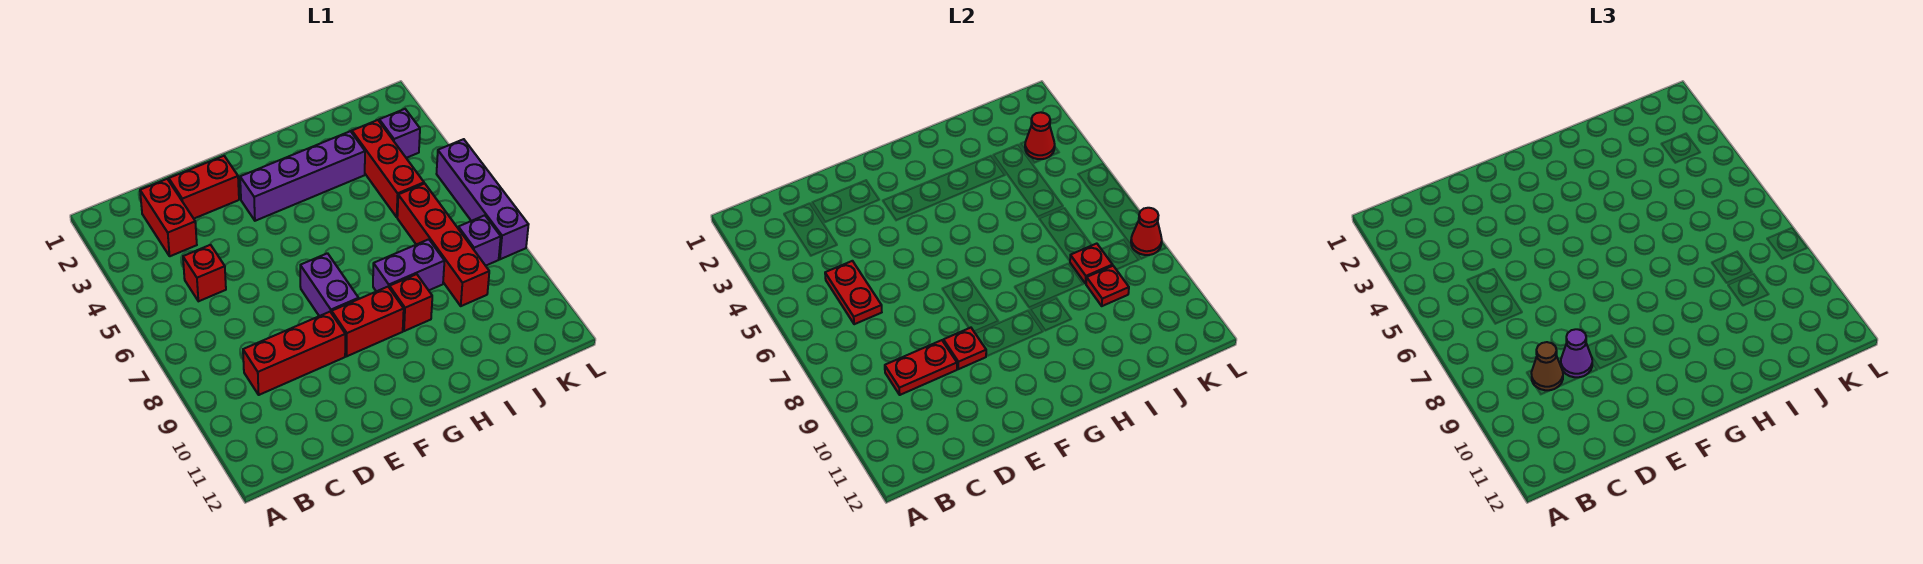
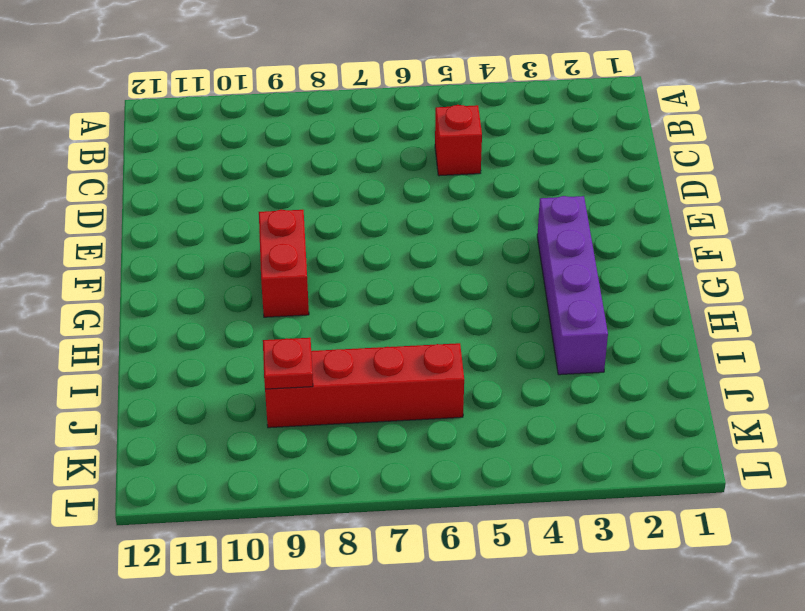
none -> red brick C2:C3 level 1
none -> red brick C9:E9 level 1
none -> red brick D2:E2 level 1

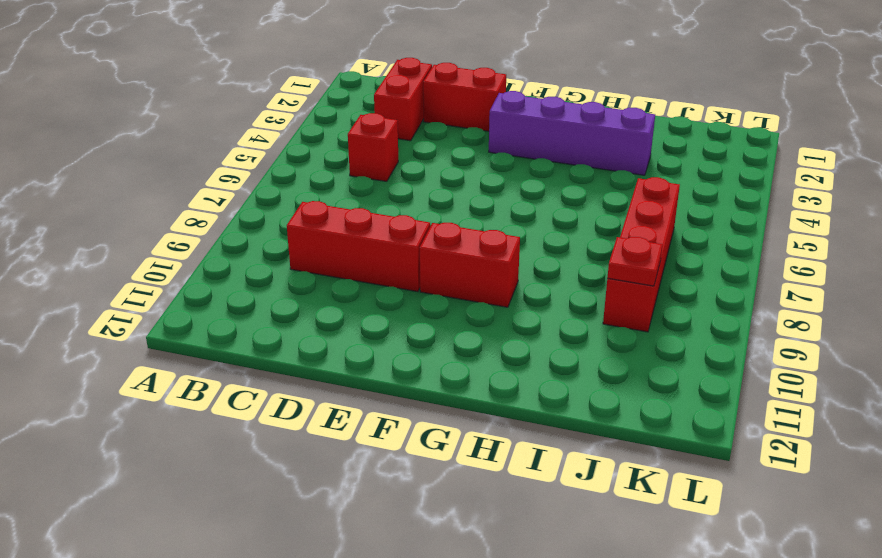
none -> purple brick F7:F8 level 1
none -> purple brick H8:I8 level 1
none -> red brick H9 level 1

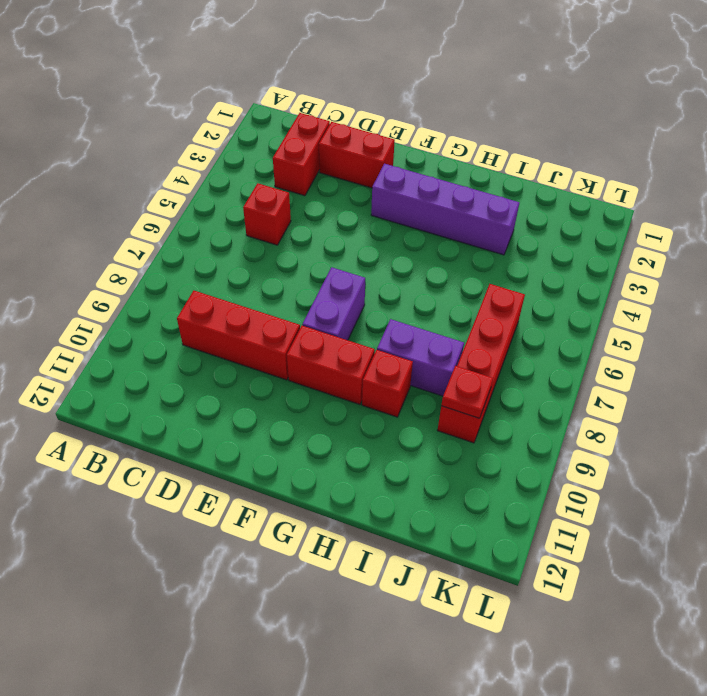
none -> red brick J3:J5 level 1
none -> purple brick K3 level 1
none -> purple brick K8 level 1

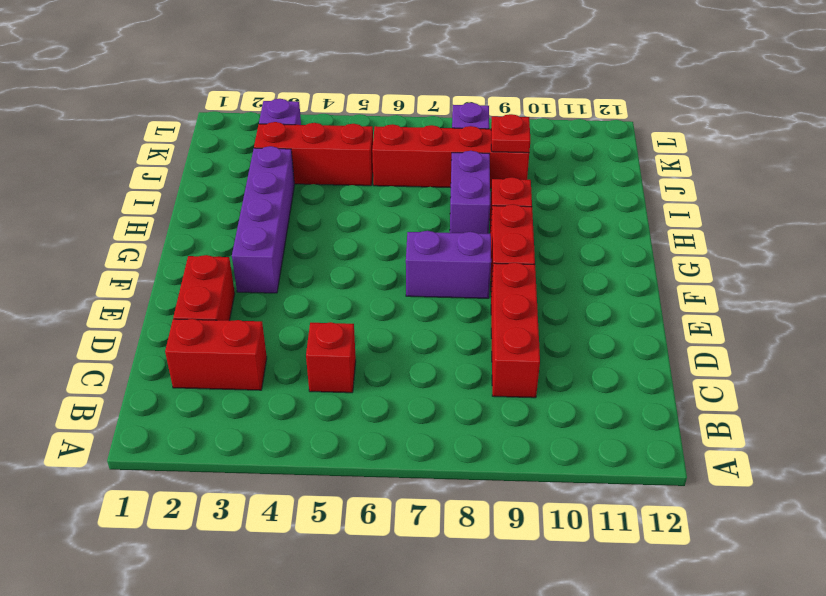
none -> purple brick L5:L8 level 1
none -> red plate C5:C6 level 2
none -> red plate C9:D9 level 2

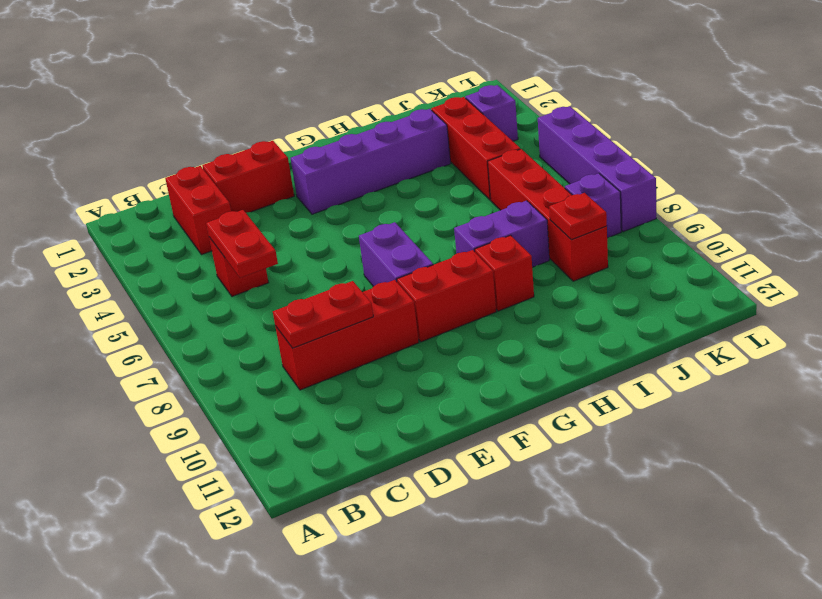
none -> red plate E9 level 2
none -> red plate J8 level 2
none -> red cone K3 level 2

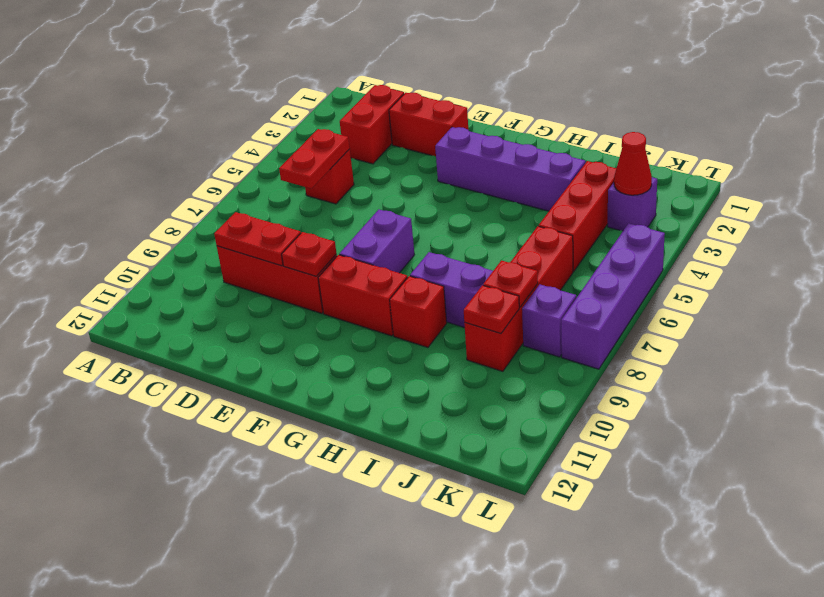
none -> red cone L8 level 2
none -> brown cone C9 level 3
none -> purple cone D9 level 3

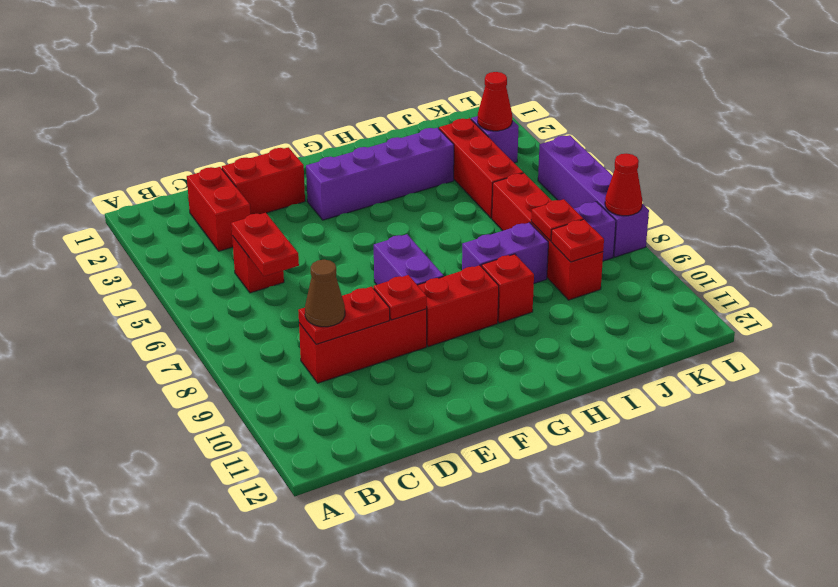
none -> purple cone D9 level 3

